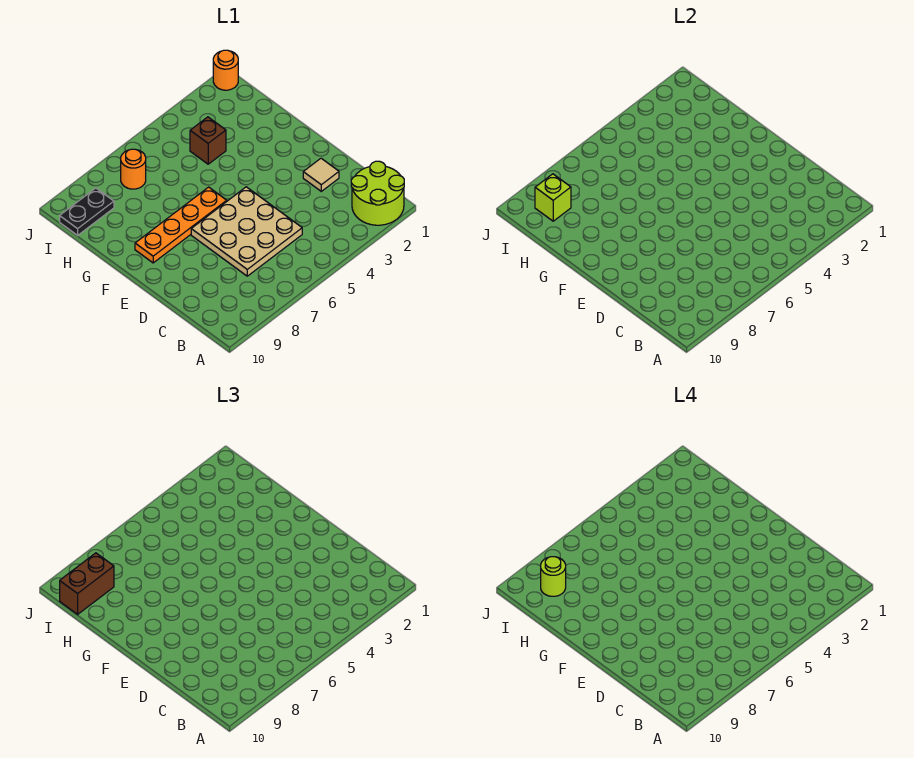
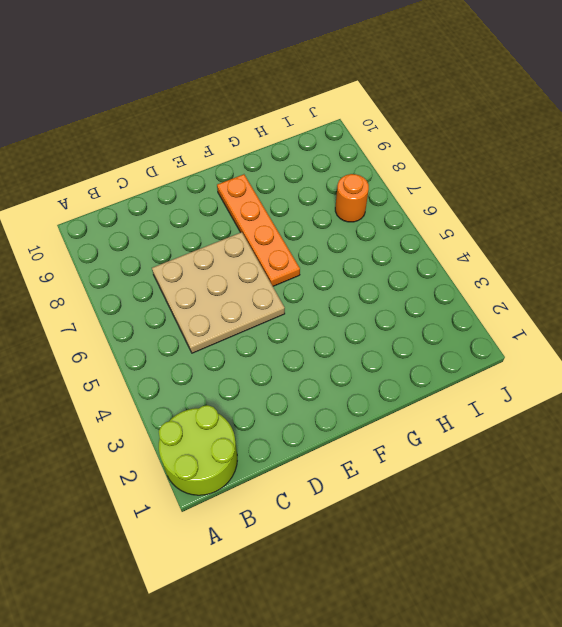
none -> tan tile D2 level 1
none -> brown brick H4 level 1

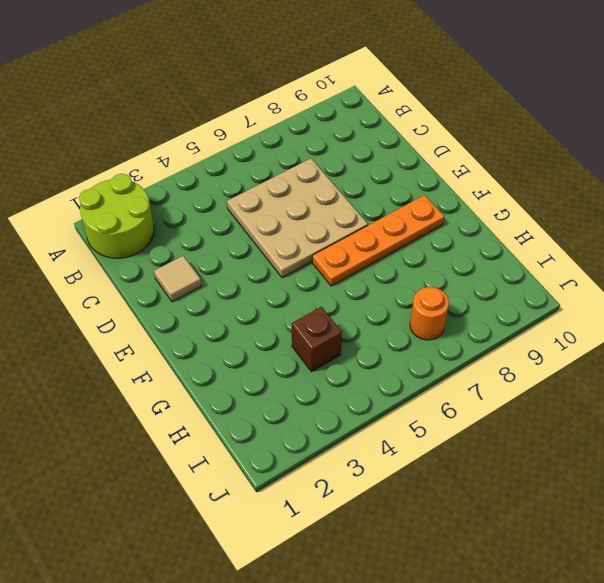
none -> black plate I9:I10 level 1
none -> orange round brick J1 level 1

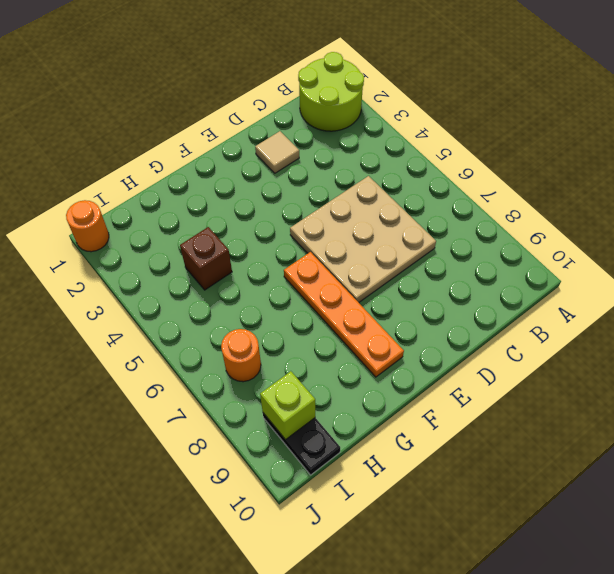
none -> brown brick I9:I10 level 3
none -> lime round brick I9 level 4

